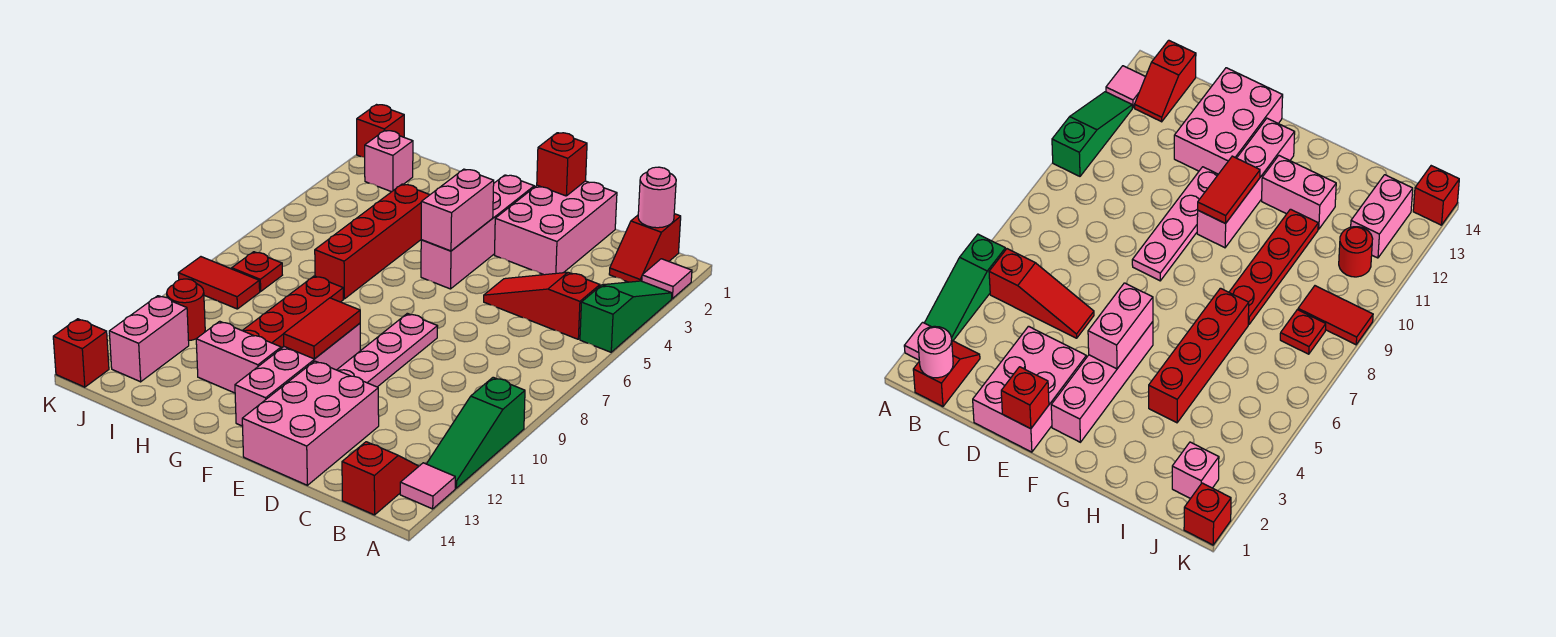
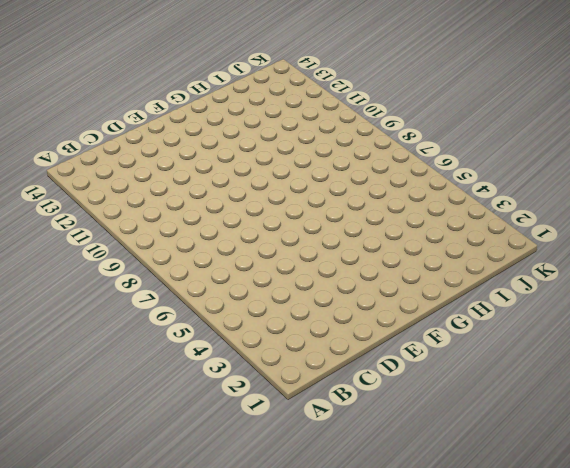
none -> pink tile A2 level 1
none -> green slope A3:A5 level 1 top 5
none -> green slope A10:A12 level 1 top 10

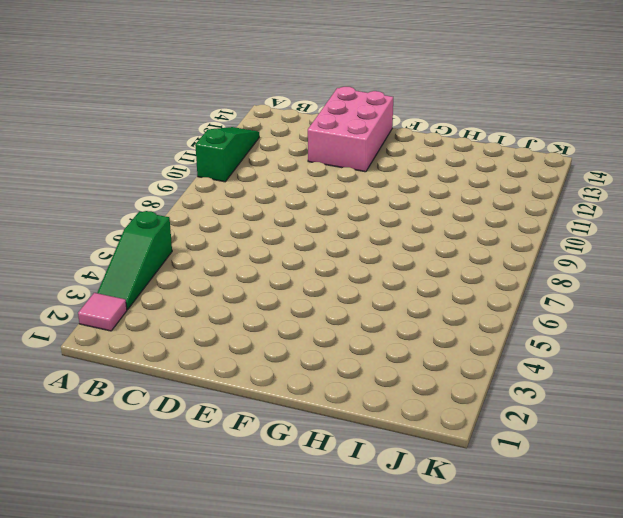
none -> pink tile A13 level 1
none -> red slope B1:B2 level 1 top 1
none -> red slope B5:D5 level 1 top B

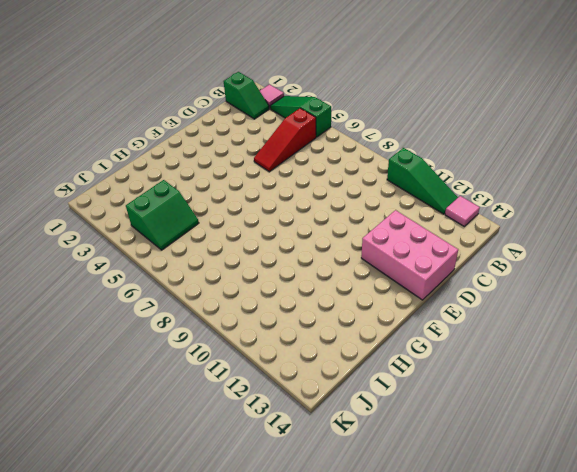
green slope B1:B2 level 1 top 1 -> red slope B1:B2 level 1 top 1
green slope I4:J5 level 1 top 4 -> none
none -> red slope B13:B14 level 1 top 14
none -> pink brick D1:E3 level 1
none -> pink plate E8:E11 level 1

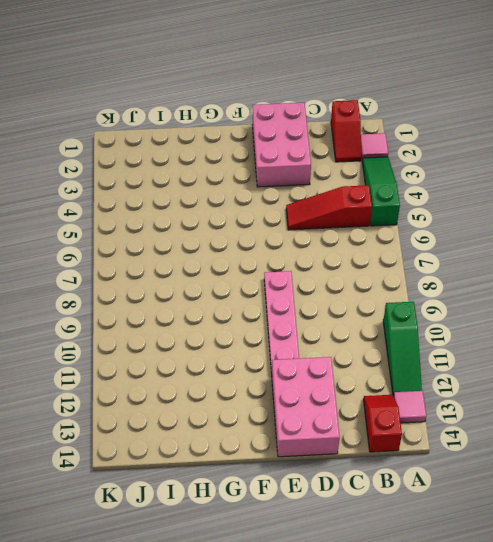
none -> pink brick F2:F5 level 1
none -> pink brick F10:F13 level 1
none -> pink brick G12:H12 level 1

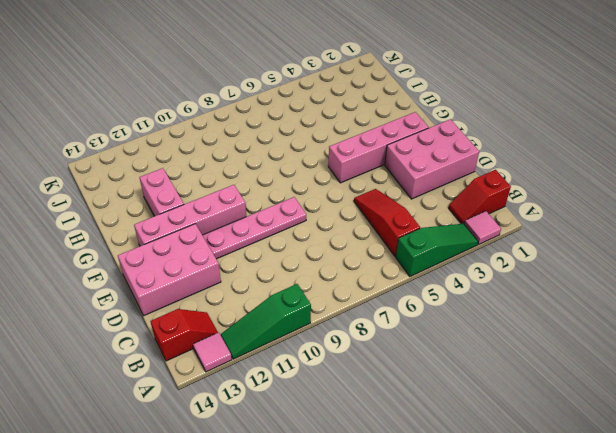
none -> red brick H4:H7 level 1
none -> red plate H8:H11 level 1
none -> pink brick J2 level 1

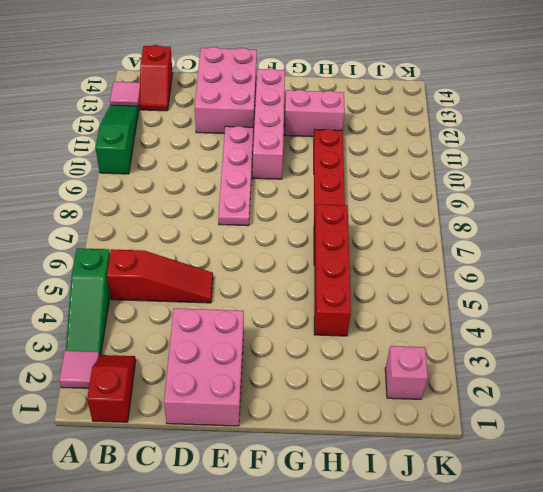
none -> pink brick F2:F5 level 1
none -> red plate J8 level 1
none -> red tile J9:K9 level 1

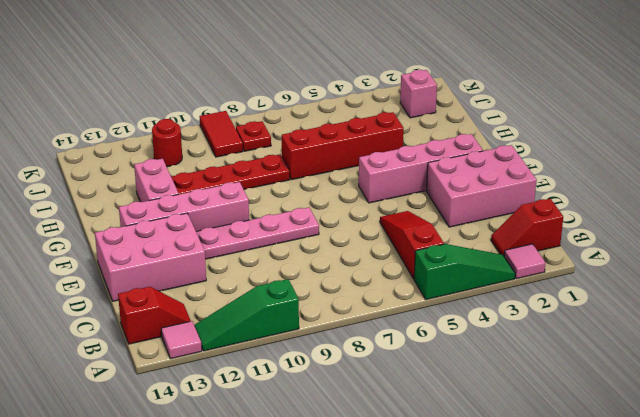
none -> pink brick J12:J13 level 1
none -> red brick K1 level 1
none -> red brick K14 level 1

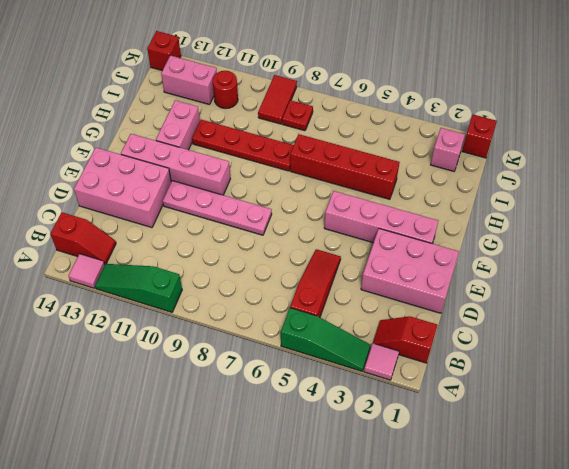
none -> pink round brick B1 level 2
none -> red brick E1 level 2
none -> pink brick F4:F5 level 2

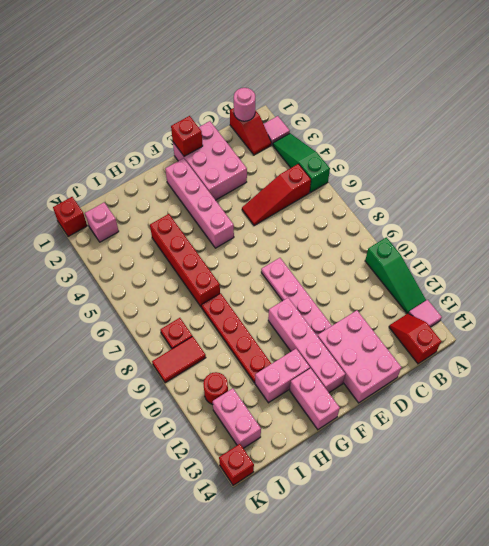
pink brick G13:G14 level 1 -> pink brick F4:F5 level 2
none -> red tile F10:F11 level 2

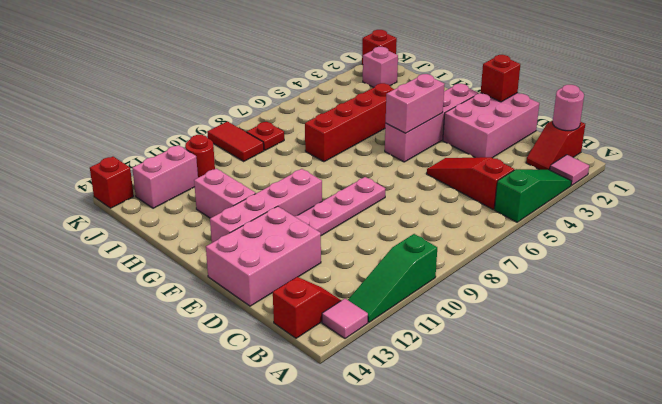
none -> red plate H8:H11 level 1
none -> red tile F10:F11 level 2

